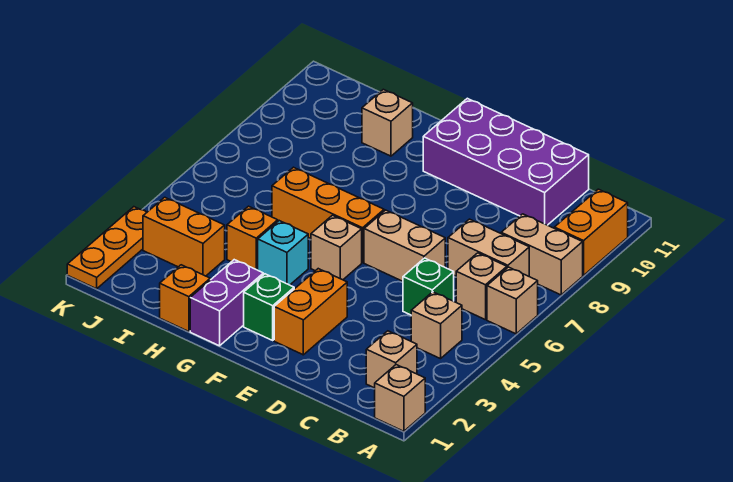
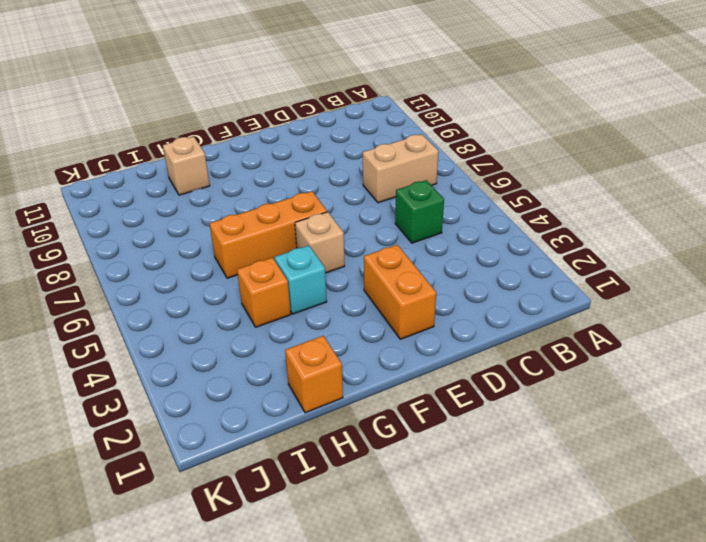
none -> tan brick A1 level 1
none -> tan brick A6 level 1
none -> tan brick A8:B8 level 1

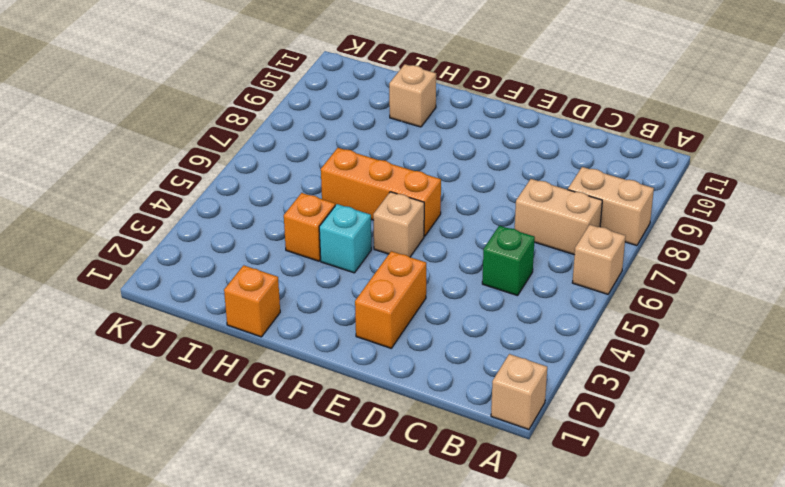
none -> orange brick A9:A10 level 1
none -> tan brick B2 level 1
none -> tan brick B4 level 1

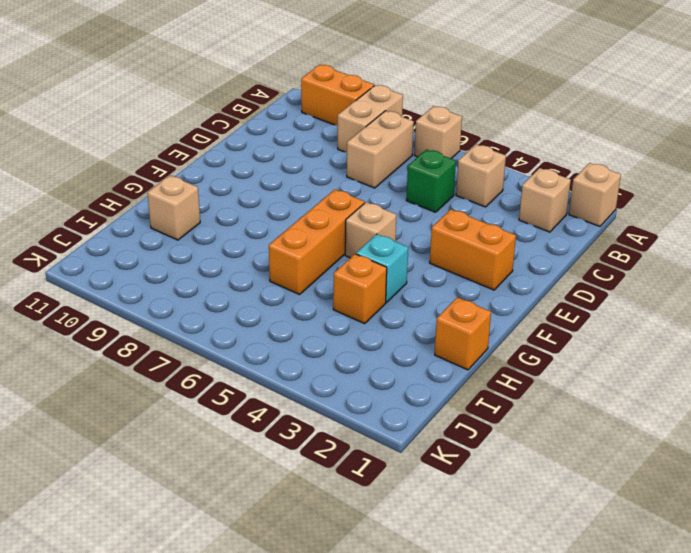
none -> tan brick B6 level 1
none -> purple brick C10:F11 level 1
none -> tan brick D6:E6 level 1

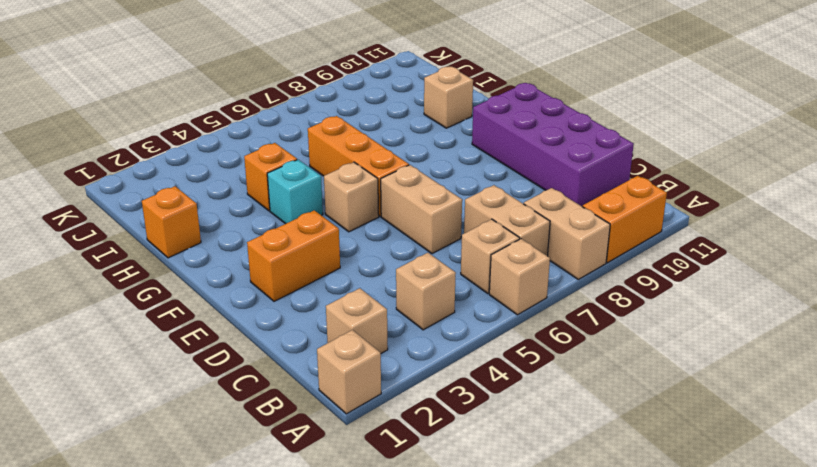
none -> green brick C5 level 1
none -> green brick F2 level 1
none -> purple brick G1:G2 level 1

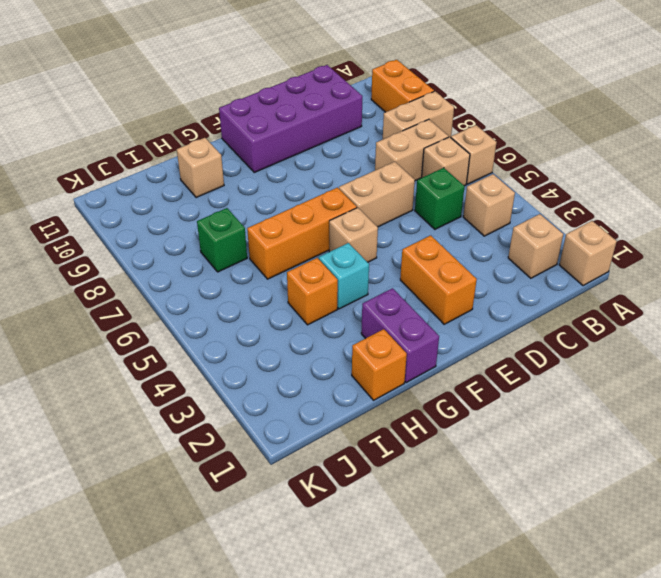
green brick I7 level 1 -> green brick F2 level 1
none -> orange brick I3:J3 level 1
none -> orange plate K1:K3 level 1

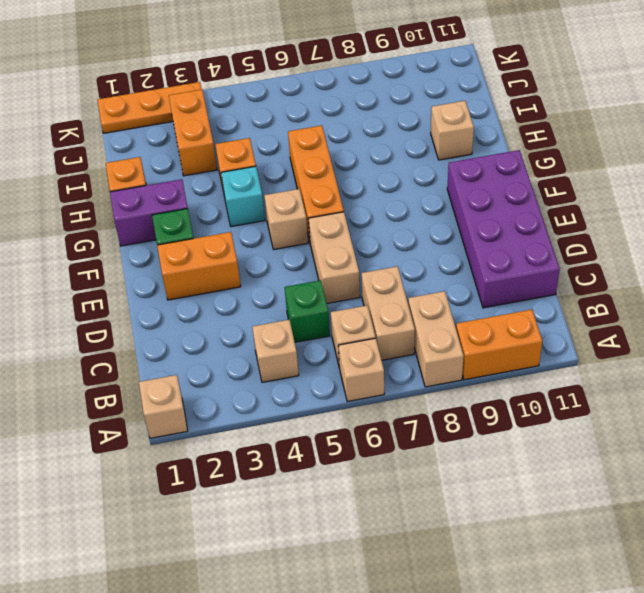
none -> tan brick B2 level 1

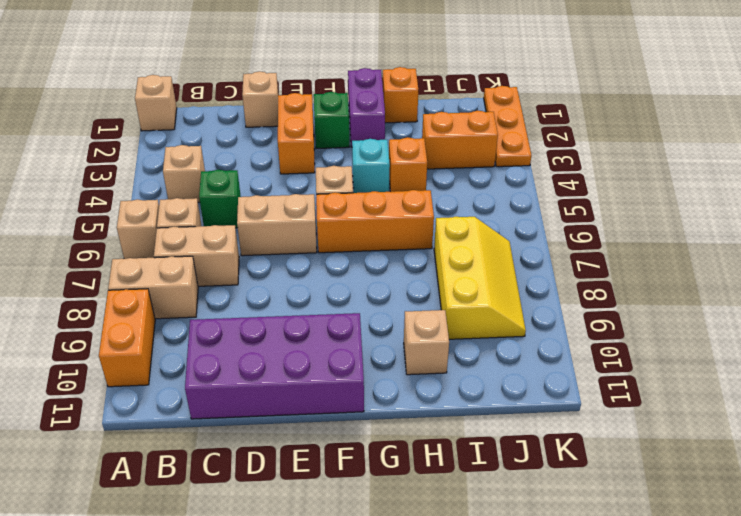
tan brick D1 level 1 -> tan brick B2 level 1
yellow slope I7:J9 level 1 top I -> none

